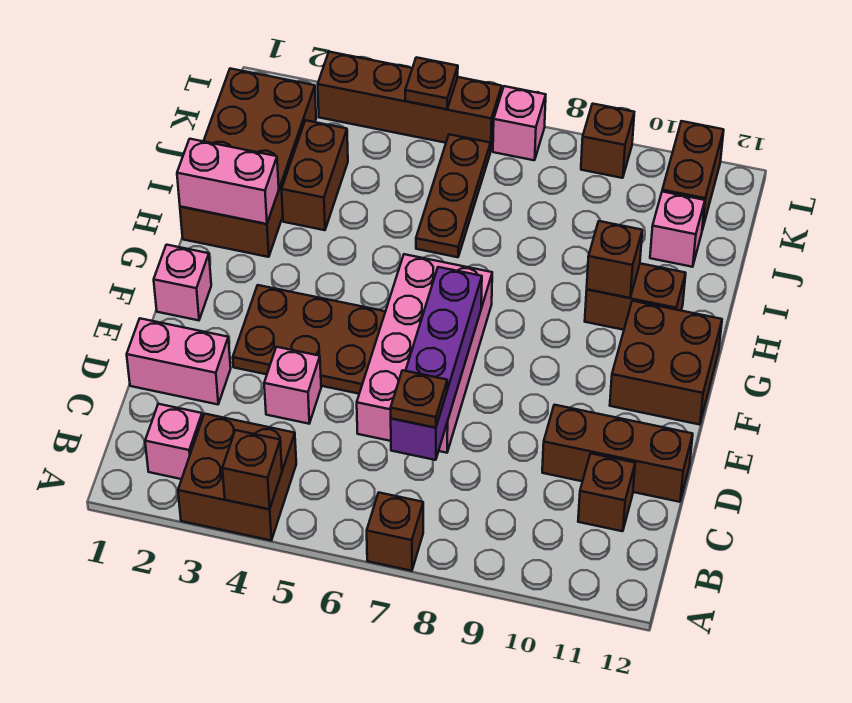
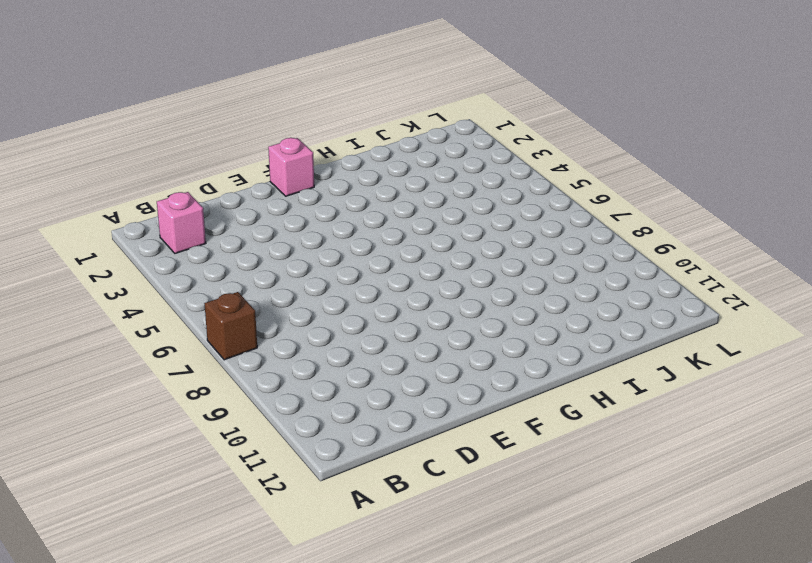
none -> brown brick A3:B4 level 1
none -> brown brick C11 level 1
none -> pink brick D1:D2 level 1

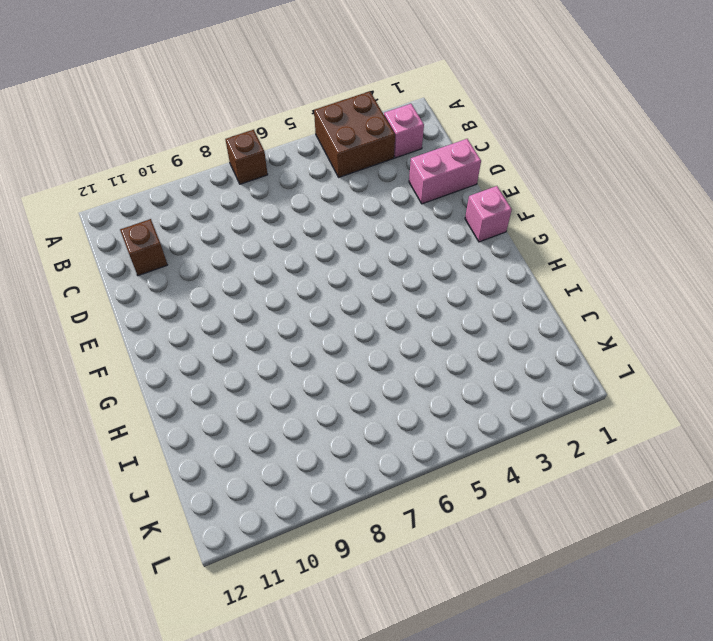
none -> pink brick D4 level 1
none -> pink brick D6:G7 level 1
none -> brown brick D10:D12 level 1

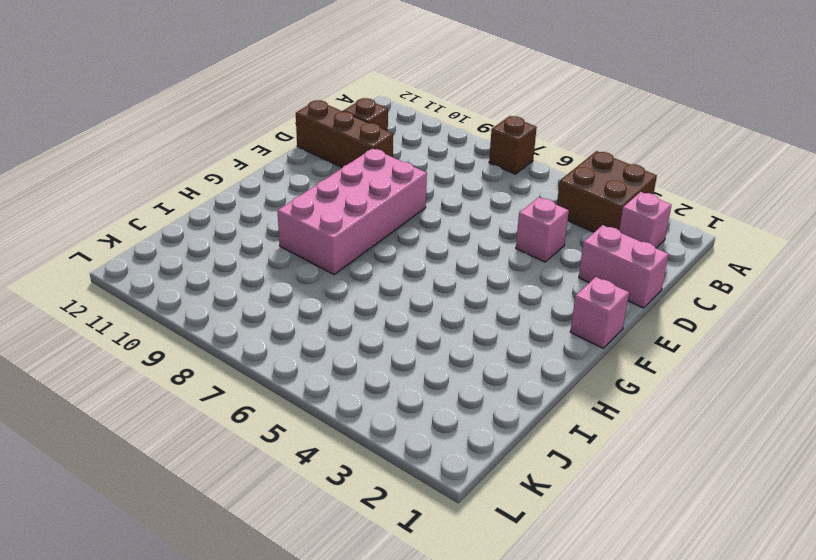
pink brick E8:H9 level 1 -> pink brick D6:G7 level 1
none -> brown plate E3:F5 level 1
none -> brown brick F11:G12 level 1
none -> brown brick H1:K2 level 1

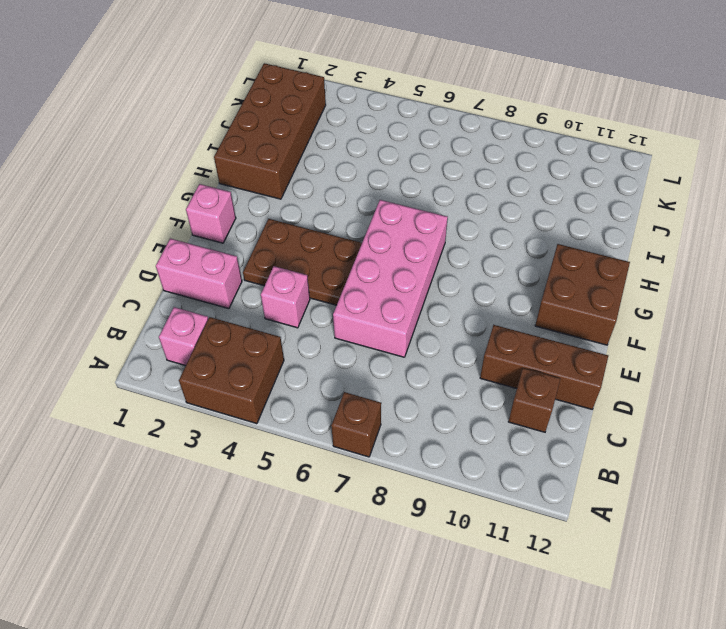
none -> brown brick H10:H11 level 1
none -> brown brick I3:J3 level 1
none -> brown plate I6:K6 level 1

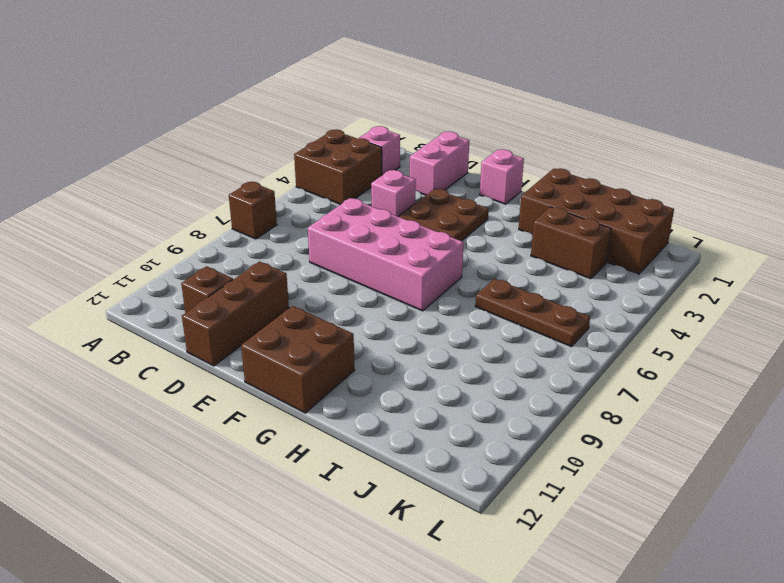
none -> brown brick H10:H11 level 1
none -> pink brick J11 level 1
none -> brown brick K11:L11 level 1

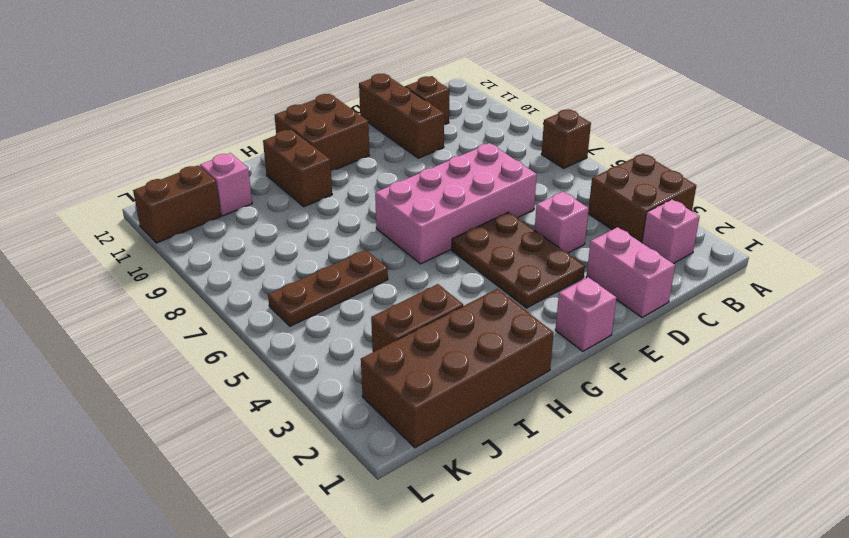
none -> brown brick L3:L6 level 1
none -> pink brick L7 level 1
none -> brown brick L9 level 1

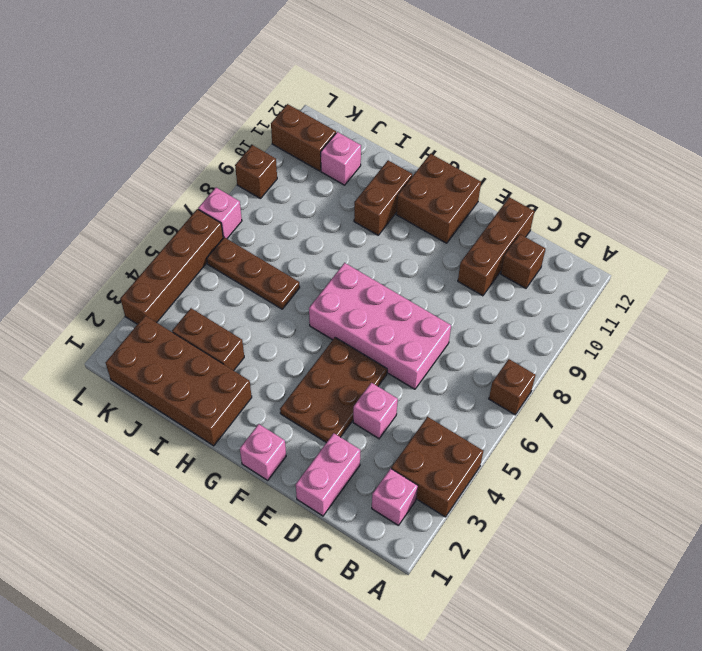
none -> brown brick A4 level 2
none -> purple brick C7:F7 level 2
none -> pink brick H1:H2 level 2

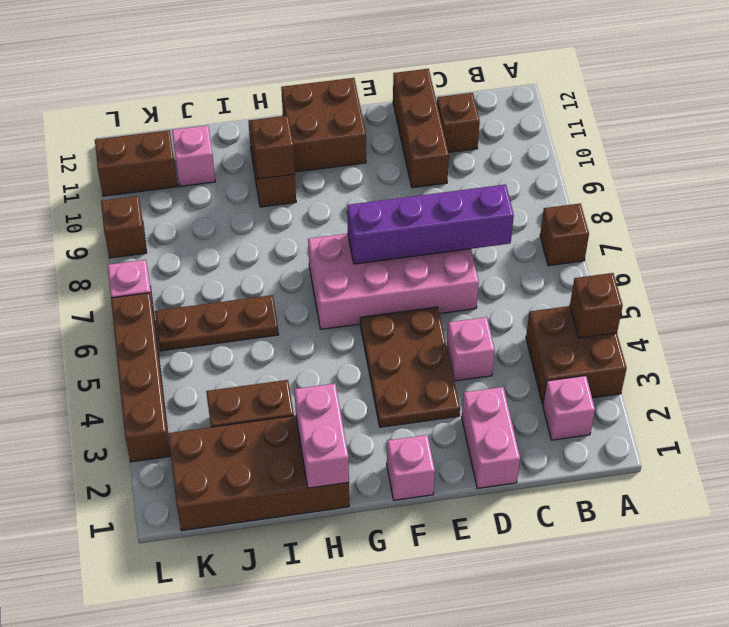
none -> brown plate L5 level 2
none -> brown plate C7 level 3

